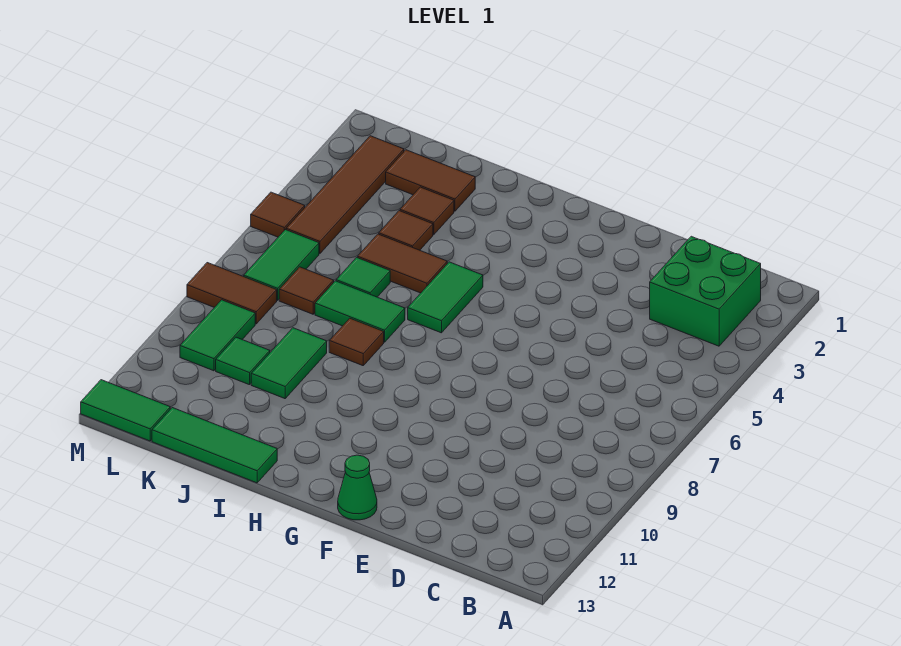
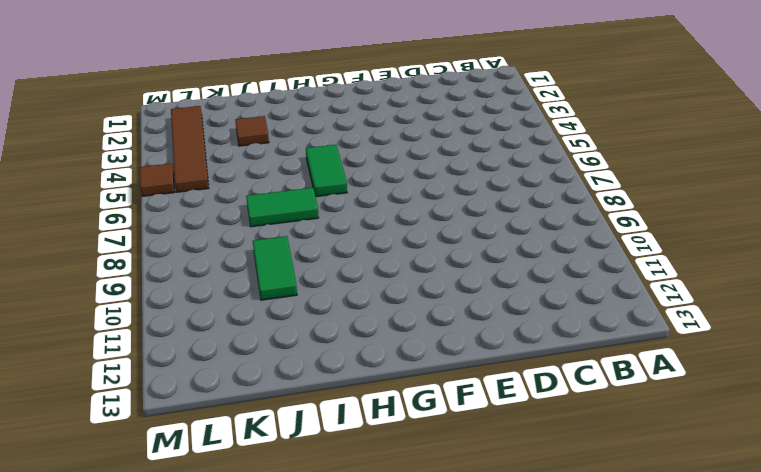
none -> green brick B2:C3 level 1
none -> green cone F13 level 1
none -> brown tile I5:J5 level 1

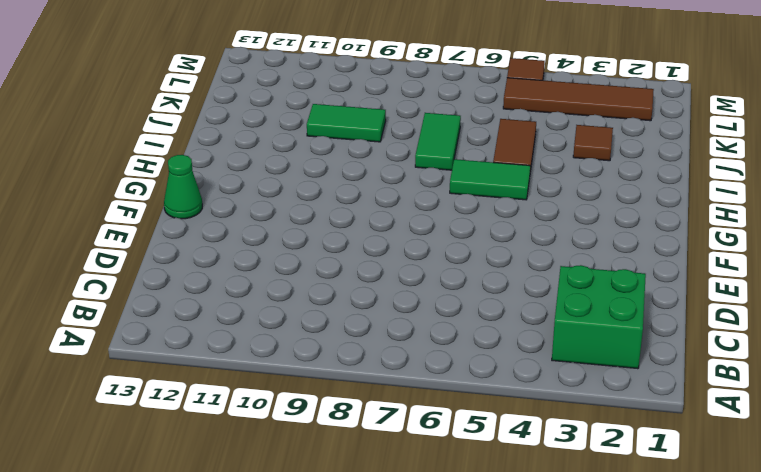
none -> brown tile I8 level 1
none -> green tile I13:K13 level 1
none -> brown tile J2:K2 level 1

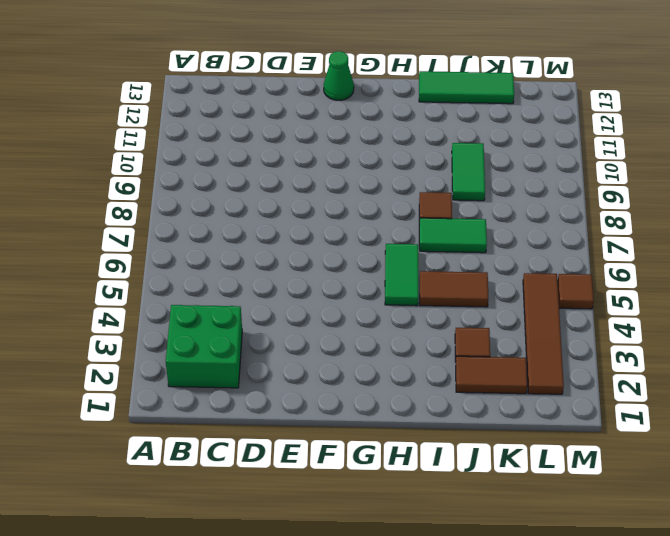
none -> brown tile J4 level 1
none -> green tile J6 level 1
none -> brown tile K7 level 1

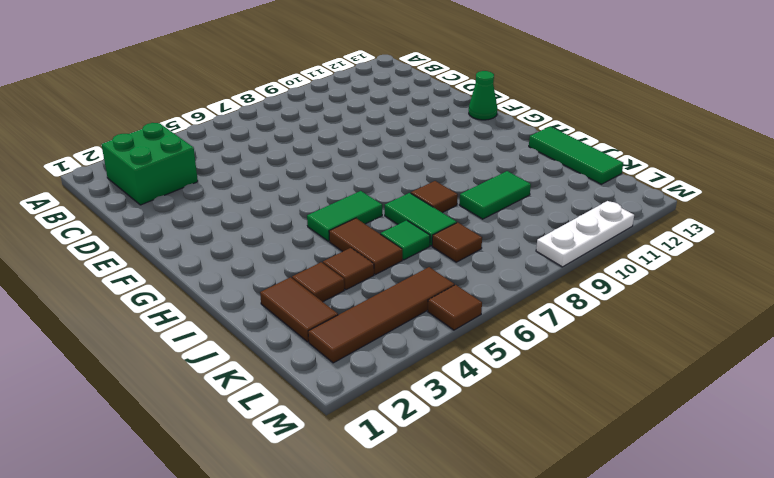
white plate M9:M11 level 1 -> none
none -> green tile K10 level 1
none -> green tile L6:L7 level 1
none -> brown tile L8:M8 level 1

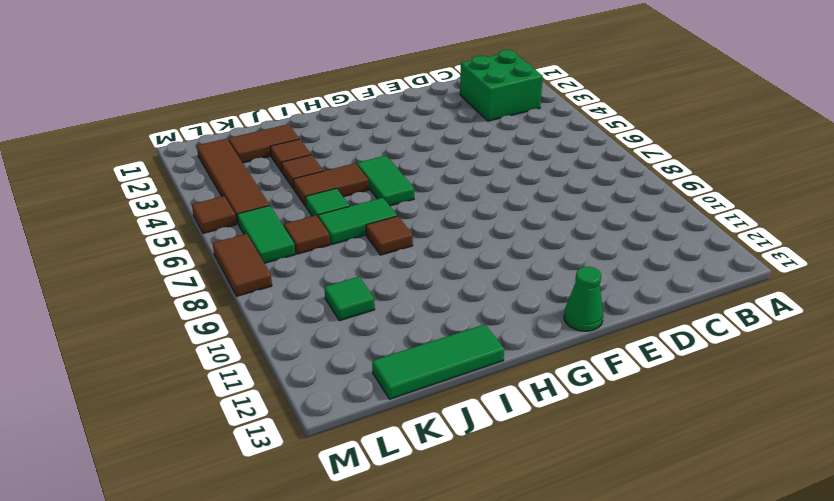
brown tile M7:M8 level 1 -> brown tile L8:M8 level 1
none -> green tile J9:J10 level 1
none -> green tile L9:L10 level 1
none -> green tile L13:M13 level 1

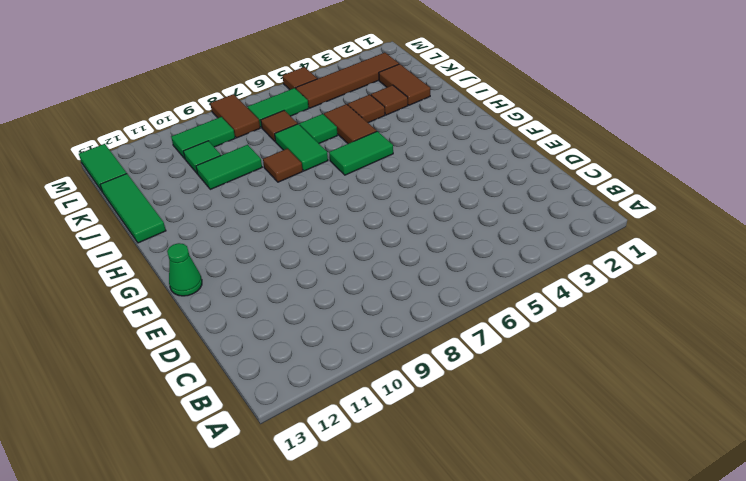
none -> green brick B2:C3 level 1

